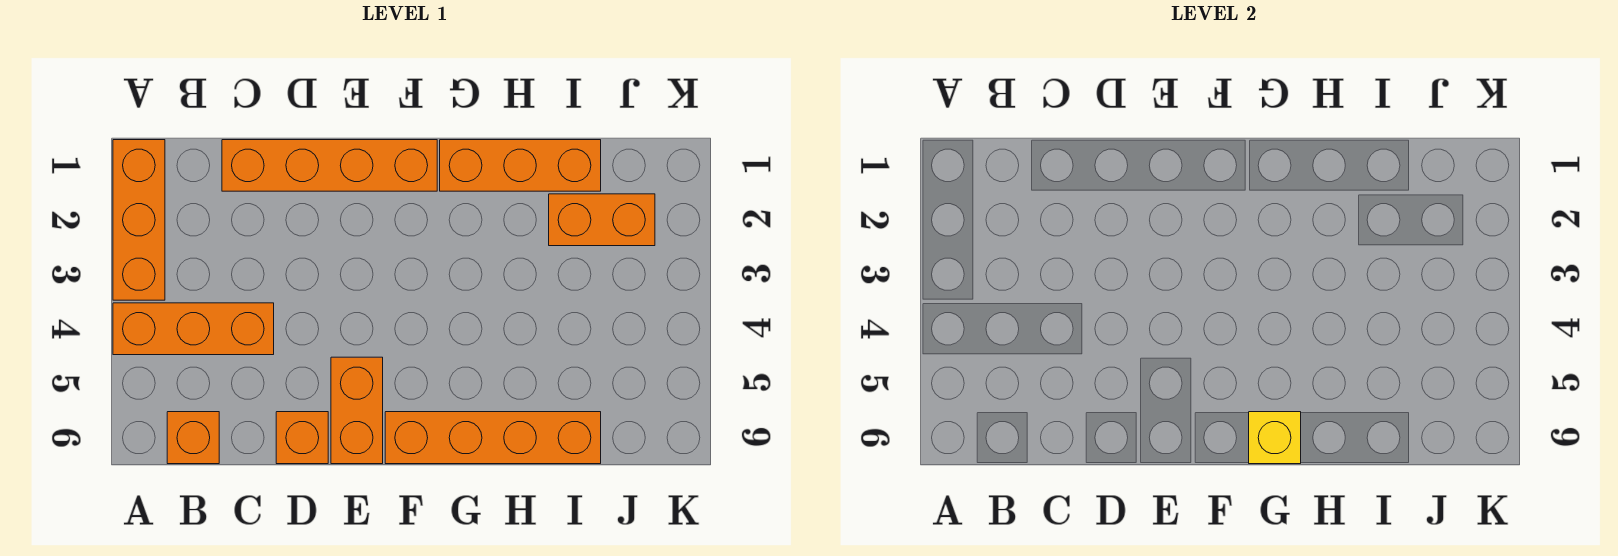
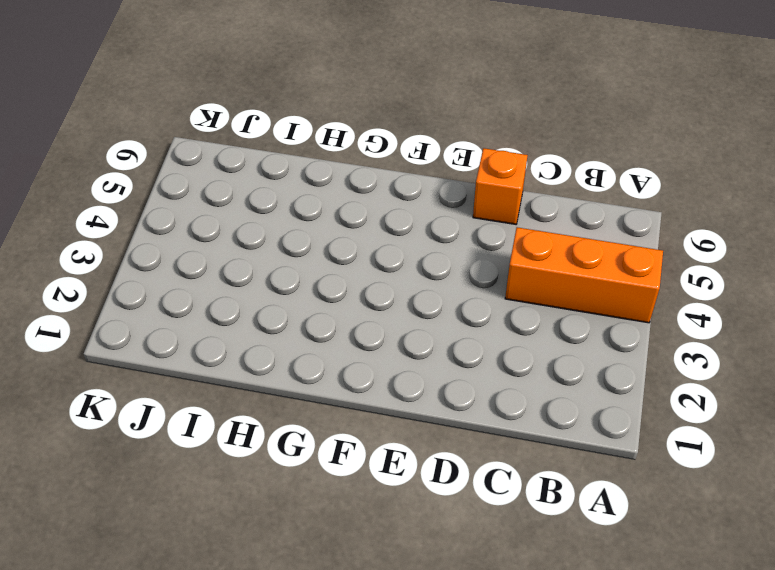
none -> orange brick A1:A3 level 1
none -> orange brick B6 level 1

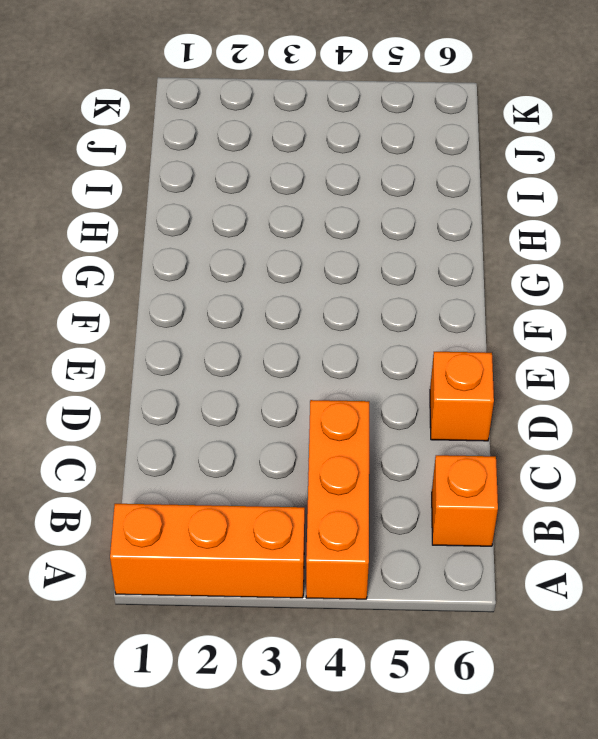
none -> orange brick C1:F1 level 1
none -> orange brick E5:E6 level 1

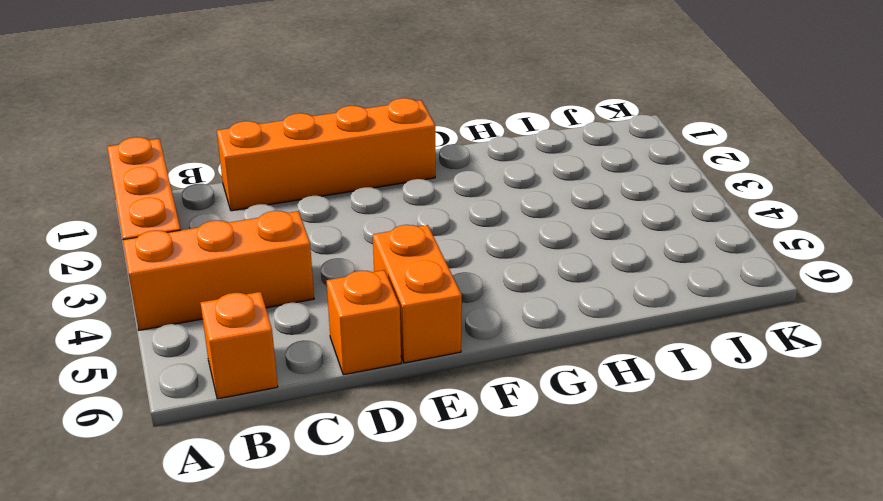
none -> orange brick F6:I6 level 1
none -> orange brick G1:I1 level 1

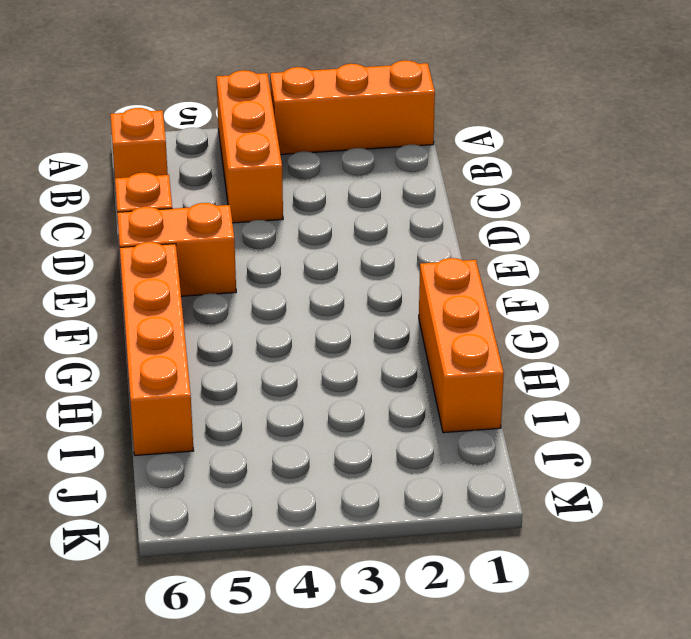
none -> orange brick C1:F1 level 1
none -> orange brick I2:J2 level 1

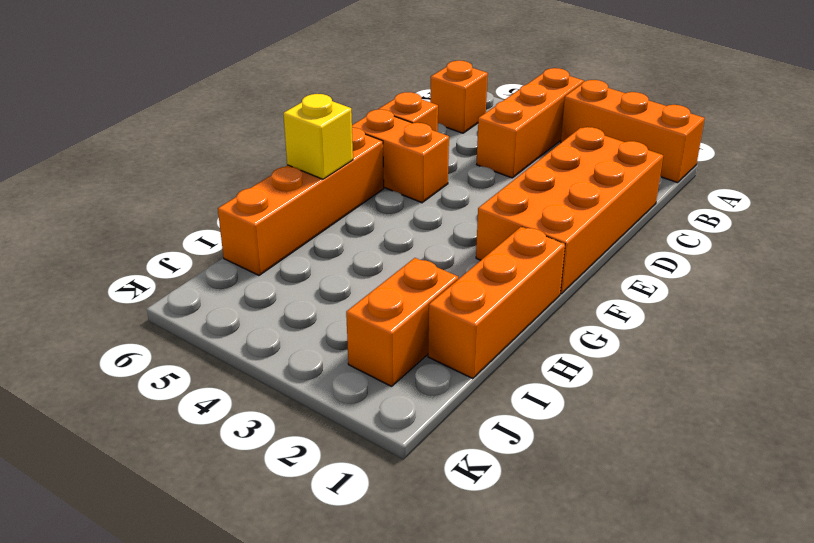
orange brick C1:F2 level 1 -> orange brick C1:F1 level 1

